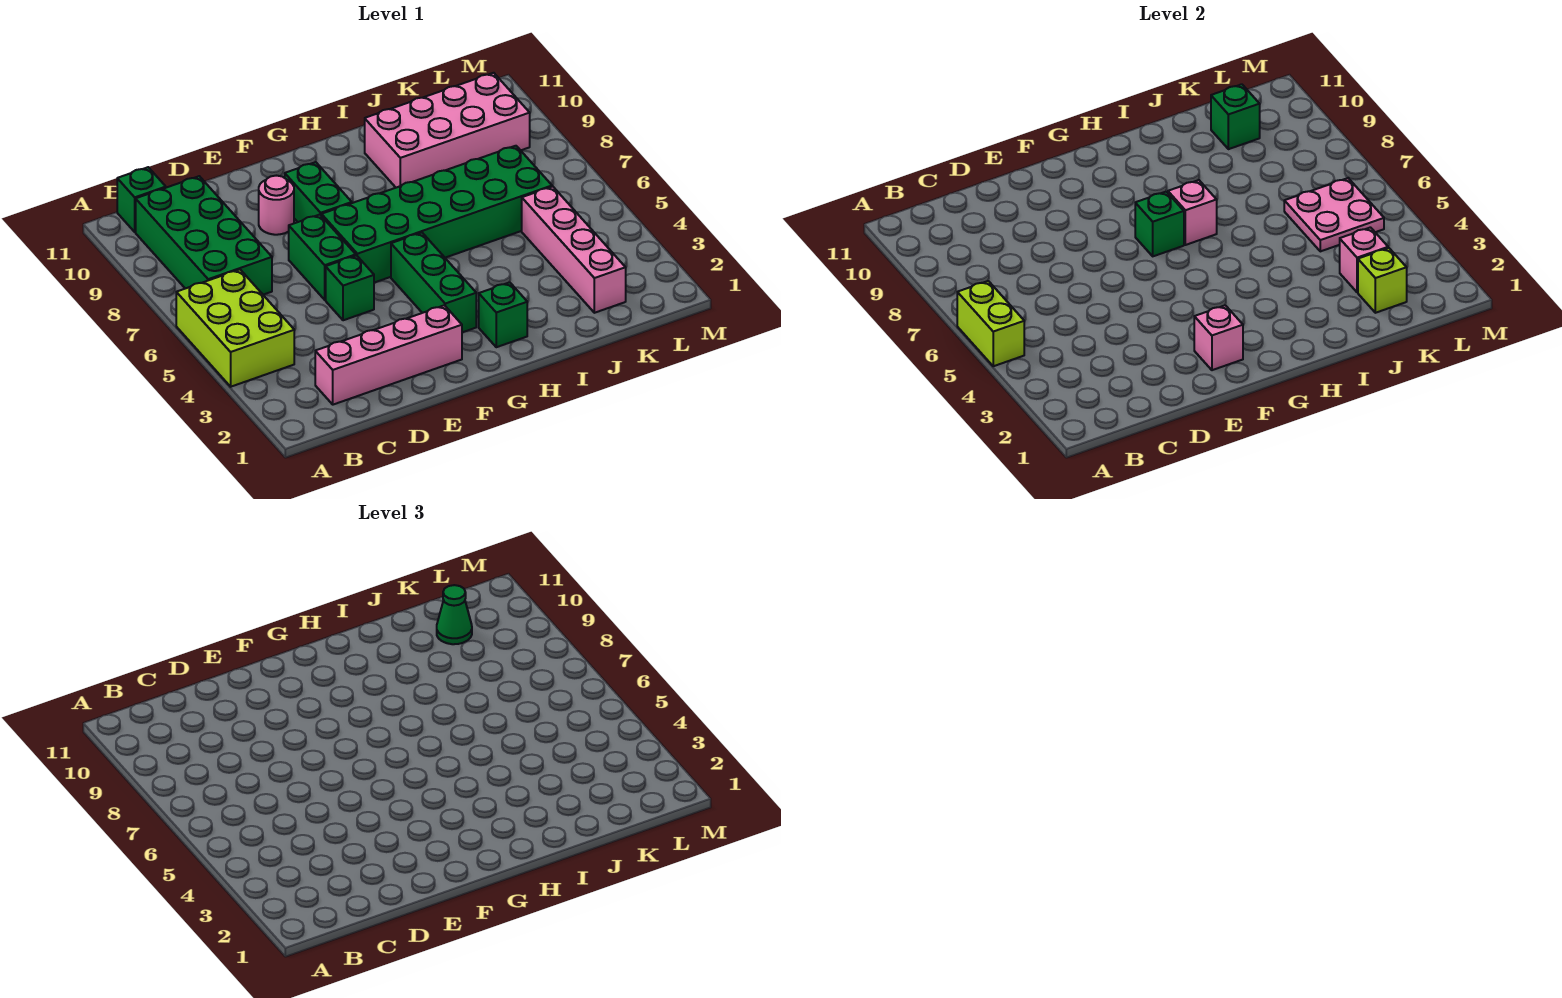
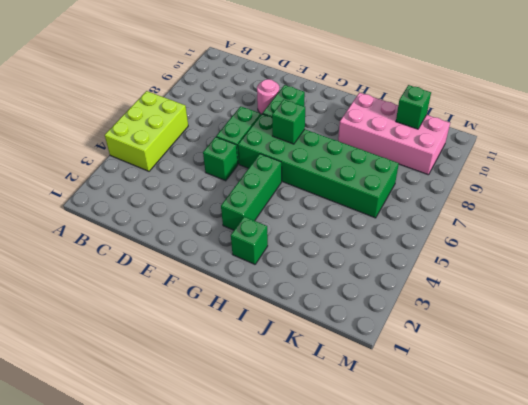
none -> green brick B7:C10 level 1
none -> green brick B11 level 1
none -> pink brick C2:F2 level 1

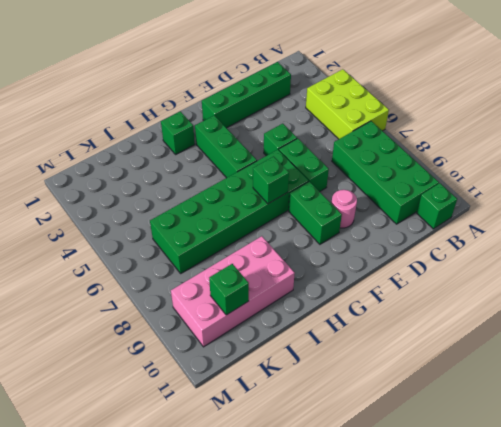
green brick C2:F2 level 1 -> pink brick C2:F2 level 1
none -> pink brick K2:K5 level 1
none -> lime brick A5:A6 level 2
none -> pink brick F2 level 2

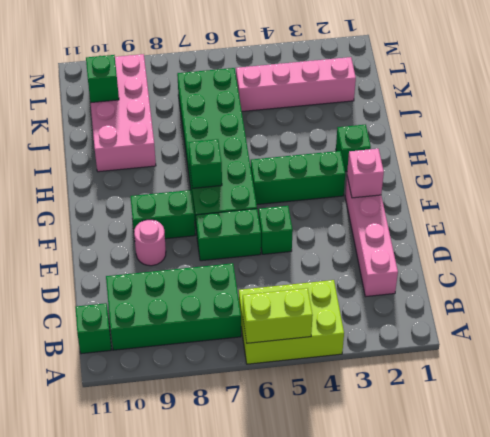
none -> pink brick H7 level 2
none -> lime brick K2 level 2
none -> pink brick K3 level 2

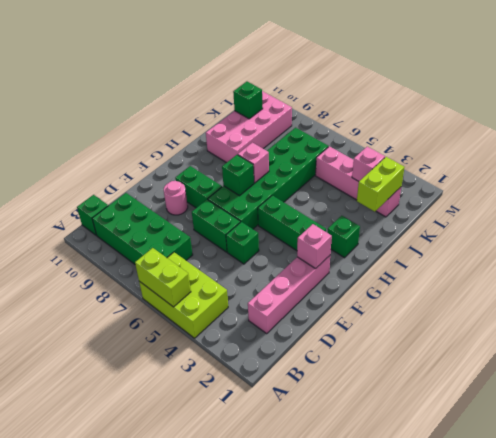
lime brick J2:K2 level 2 -> lime brick K2 level 2
none -> pink plate K5:L6 level 2
none -> green cone K10 level 3

